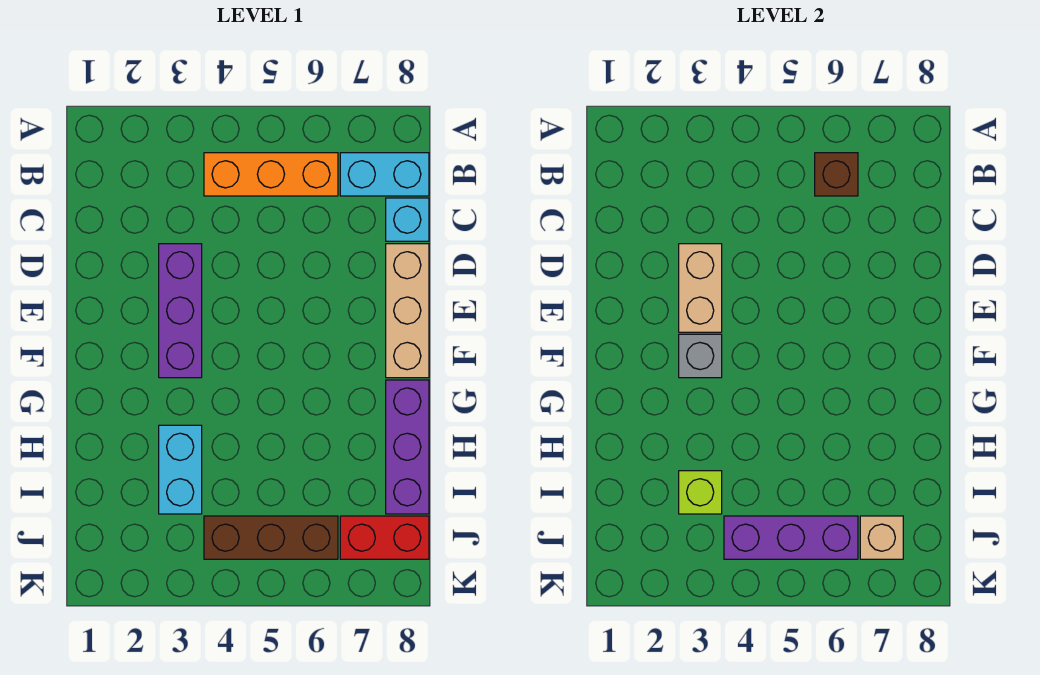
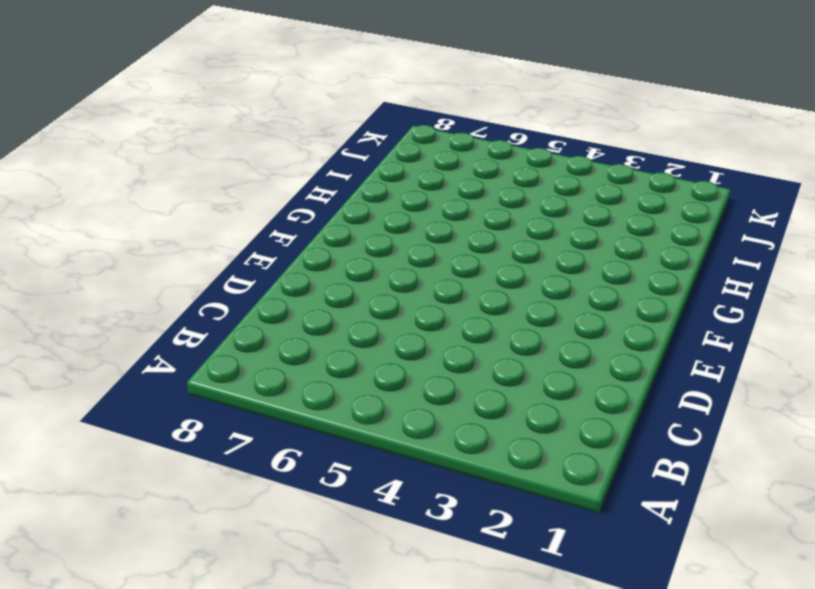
none -> orange brick B4:B6 level 1
none -> cyan brick B7:B8 level 1
none -> cyan brick C8 level 1

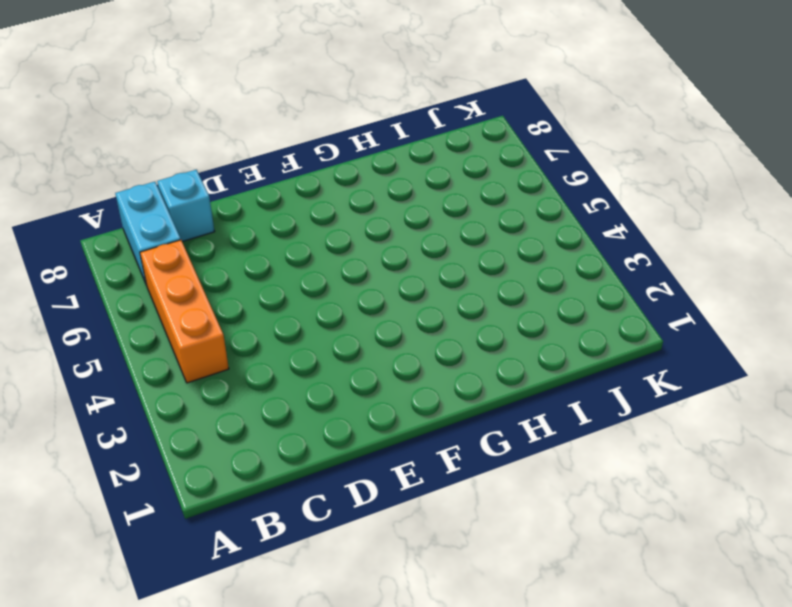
none -> purple brick D3:F3 level 1
none -> tan brick D8:F8 level 1
none -> purple brick G8:I8 level 1

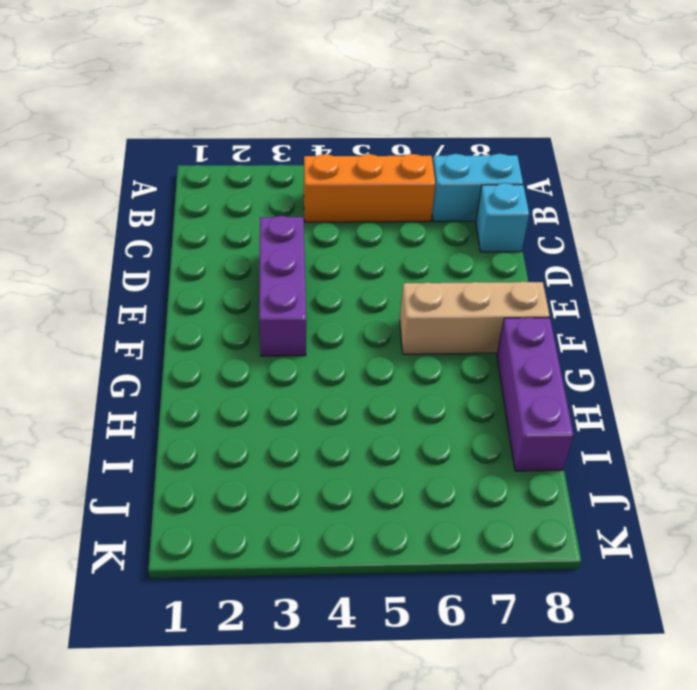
tan brick F6:F8 level 1 -> tan brick D8:F8 level 1
none -> cyan brick H3:I3 level 1
none -> brown brick J4:J6 level 1
none -> red brick J7:J8 level 1

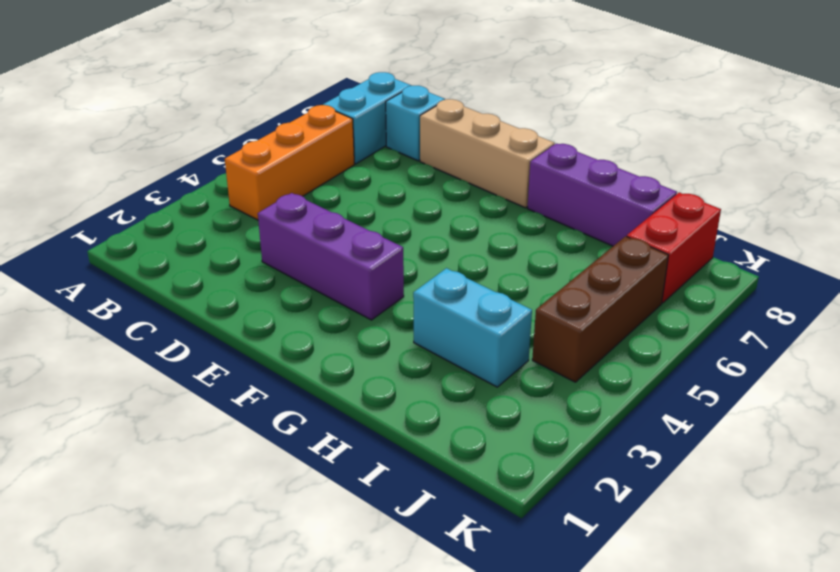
none -> brown brick B6 level 2
none -> tan brick D3:E3 level 2
none -> grey brick F3 level 2

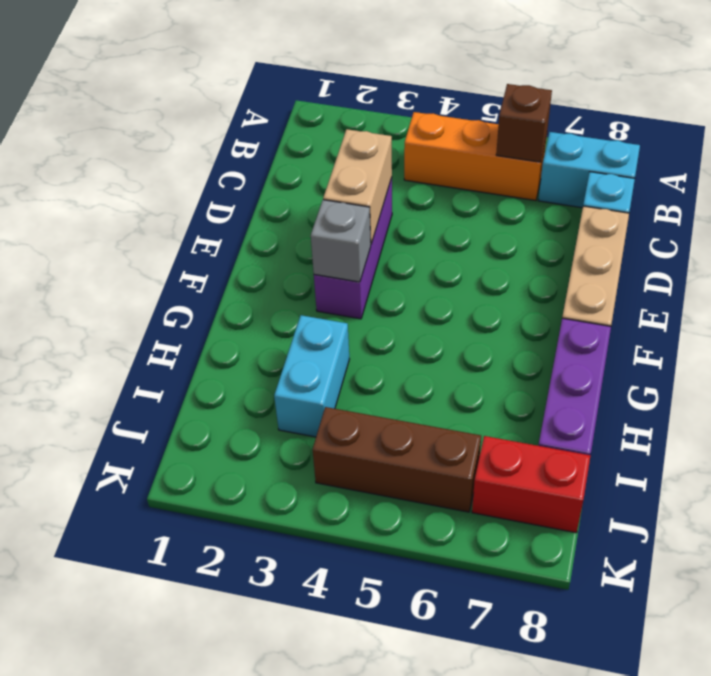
none -> lime brick I3 level 2
none -> purple brick J4:J6 level 2
none -> tan brick J7 level 2

